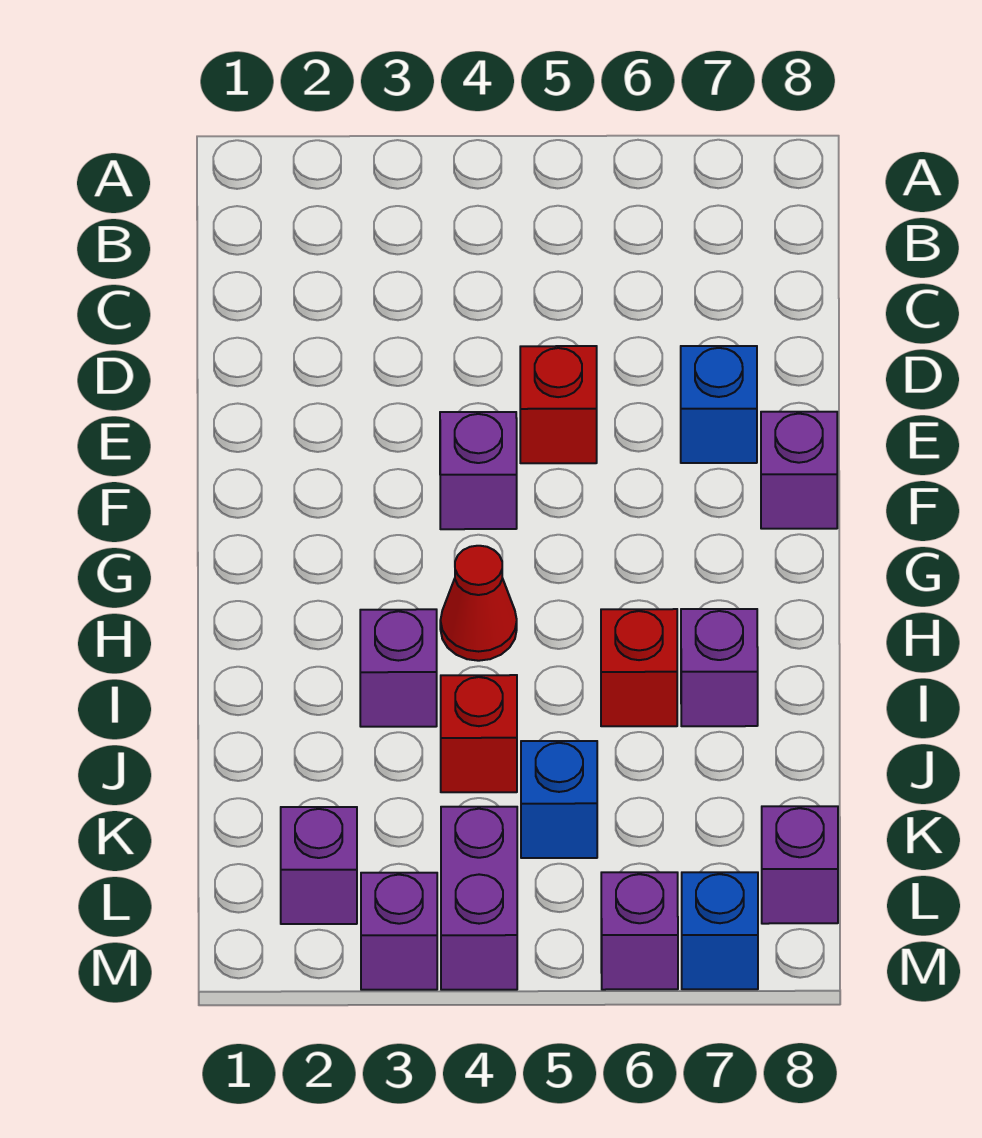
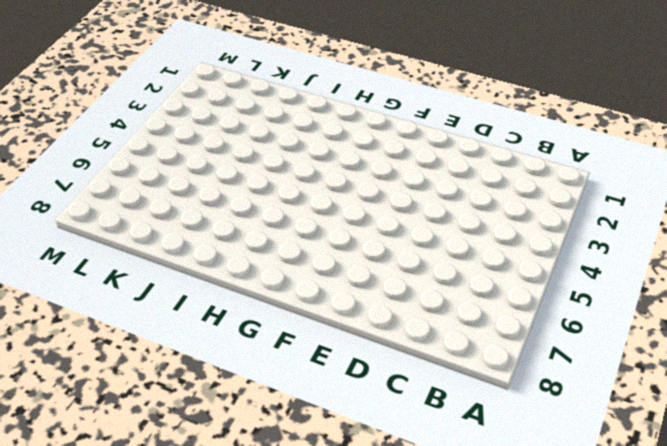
none -> red brick E5 level 1
none -> blue brick E7 level 1
none -> purple brick F4 level 1

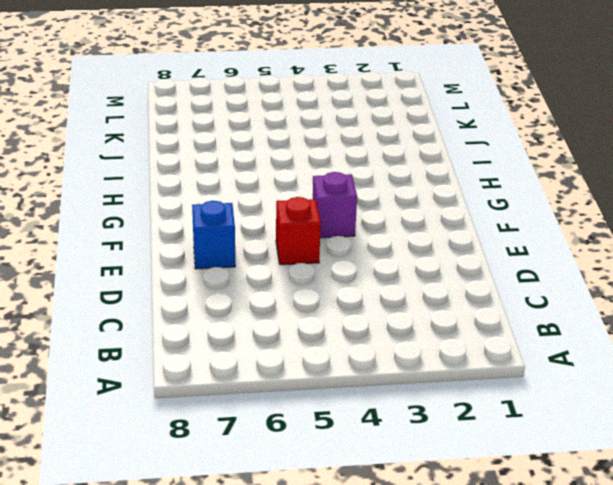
none -> purple brick F8 level 1
none -> red cone H4 level 1
none -> purple brick I3 level 1

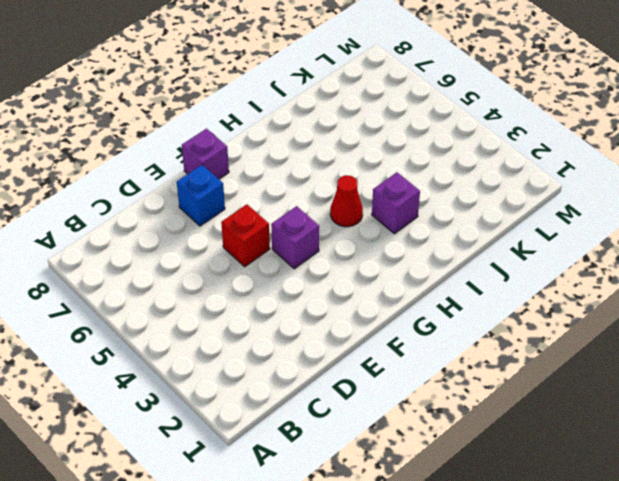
none -> red brick I6 level 1
none -> purple brick I7 level 1
none -> red brick J4 level 1

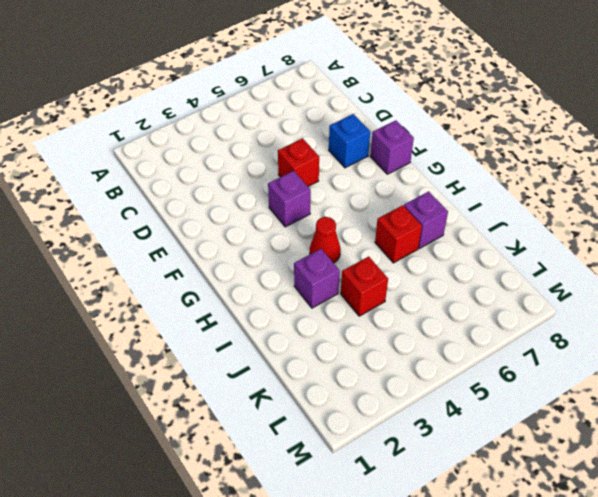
none -> blue brick K5 level 1
none -> purple brick L2 level 1
none -> purple brick L4:M4 level 1

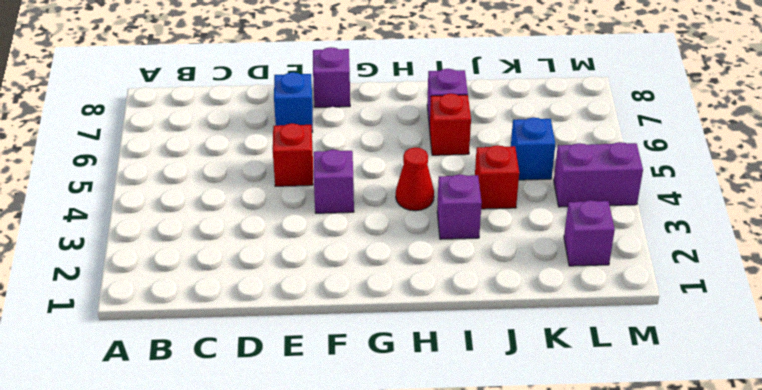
none -> purple brick L8 level 1
none -> purple brick M3 level 1
none -> purple brick M6 level 1

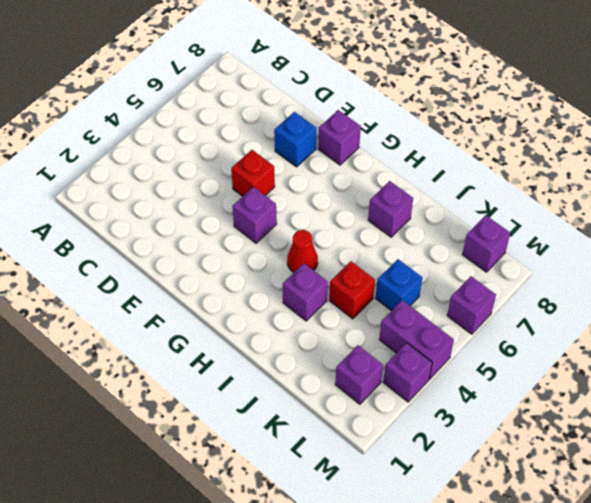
none -> red brick I6 level 1
none -> blue brick M7 level 1

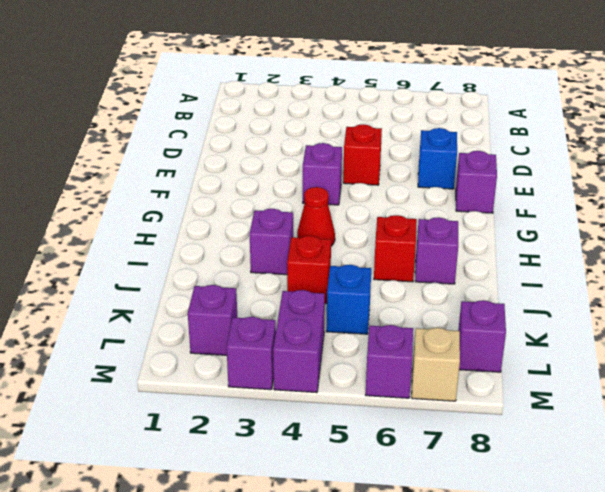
tan brick M7 level 1 -> blue brick M7 level 1

